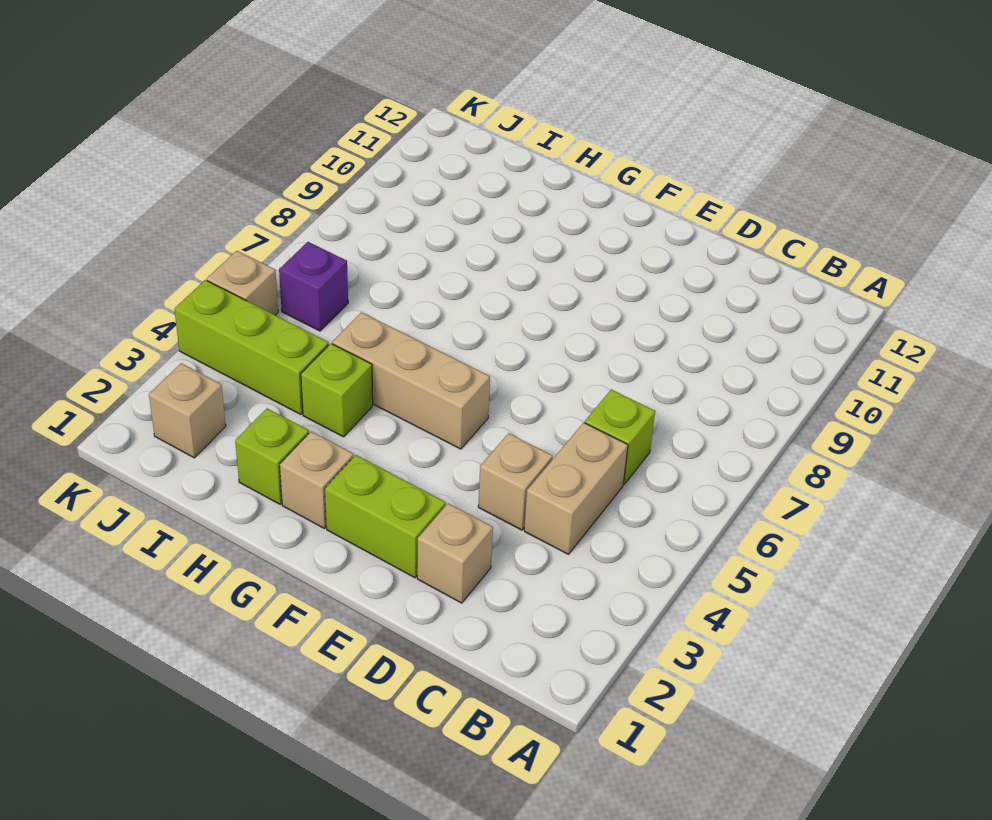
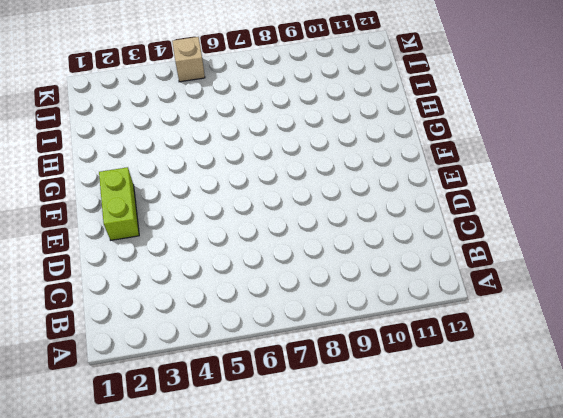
none -> tan brick C4:C5 level 1
none -> lime brick C6 level 1
none -> tan brick D2 level 1

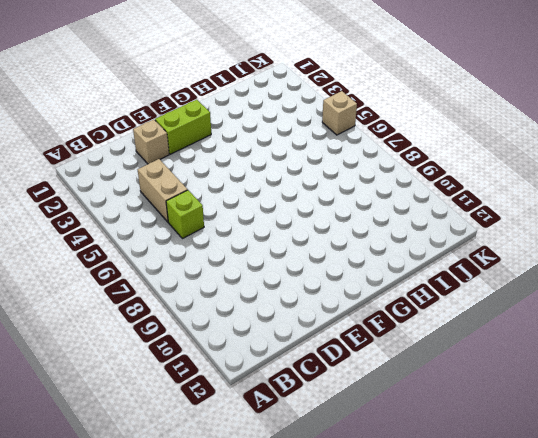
none -> tan brick D4 level 1
none -> tan brick F5:H5 level 1
none -> tan brick G2 level 1

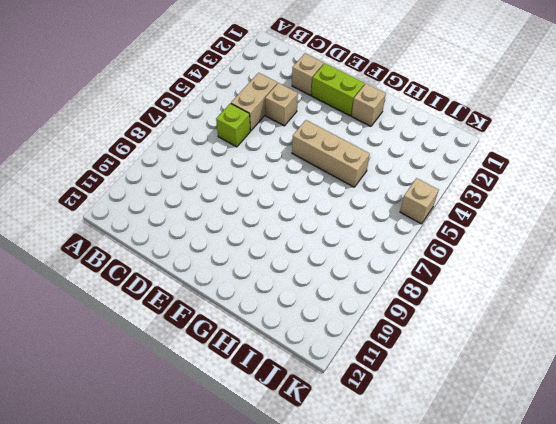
none -> lime brick H2 level 1
none -> lime brick H4 level 1
none -> lime brick I4:K4 level 1

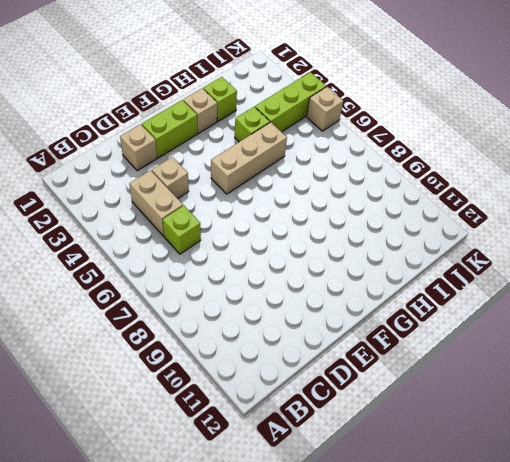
none -> tan brick J2 level 1
none -> purple brick J6 level 1

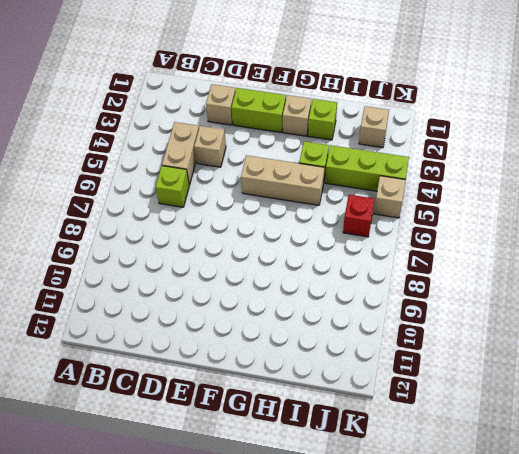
red brick J6 level 1 -> purple brick J6 level 1

